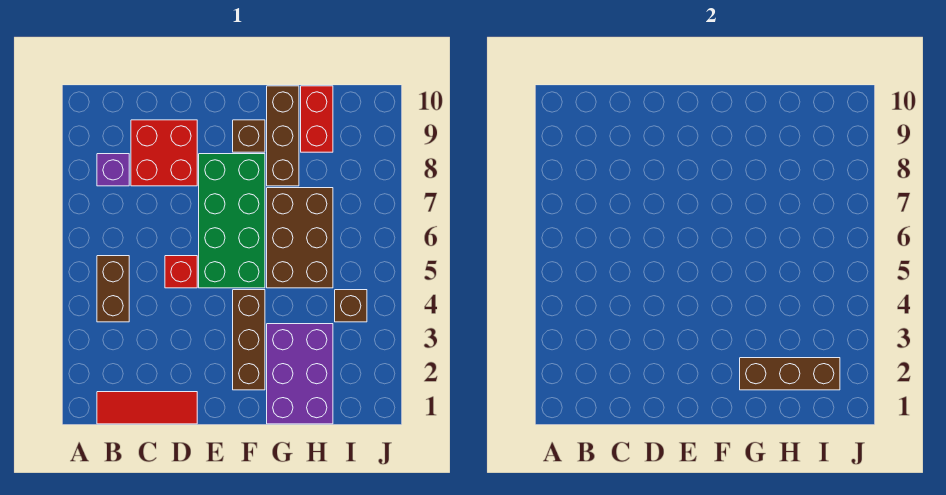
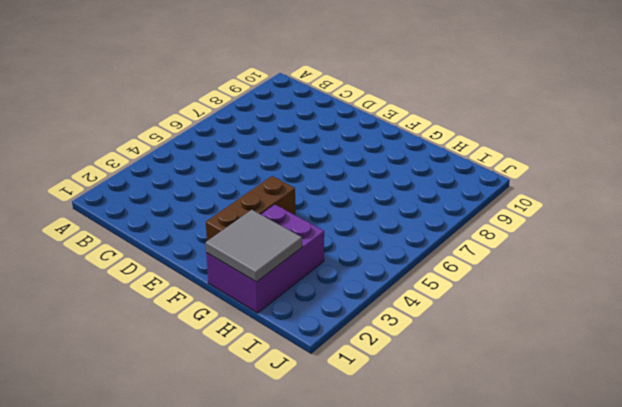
grey tile G1:H2 level 2 -> brown brick G2:I2 level 2
none -> red tile B1:D1 level 1
none -> brown brick B4:B5 level 1
none -> purple brick B8 level 1

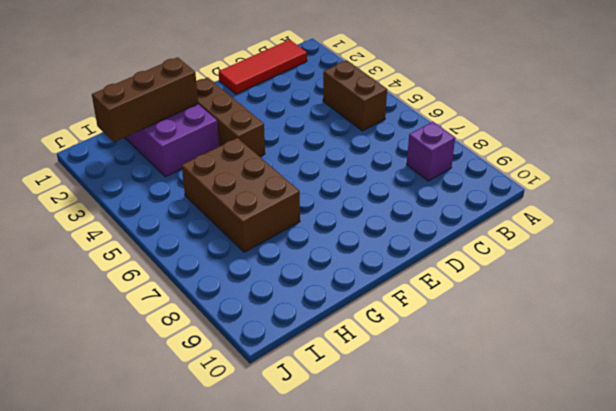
none -> red brick C8:D9 level 1
none -> red brick D5 level 1
none -> green brick E5:F8 level 1

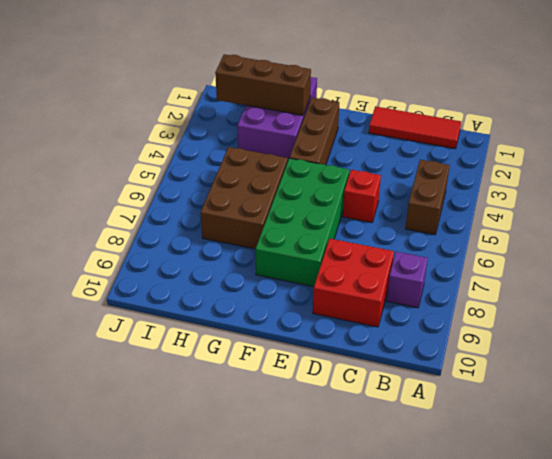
none -> brown brick F9 level 1
none -> brown brick G8:G10 level 1
none -> red brick H9:H10 level 1

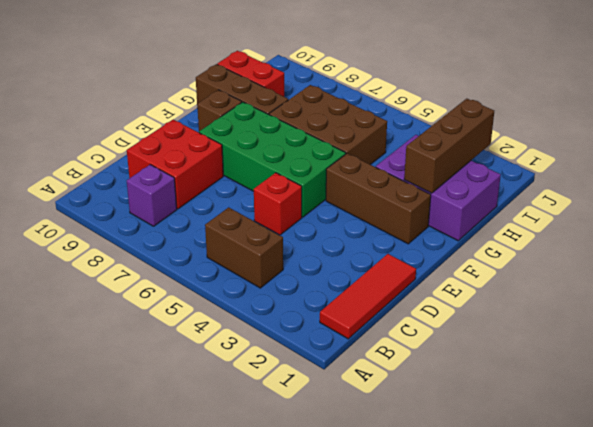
none -> brown brick I4 level 1

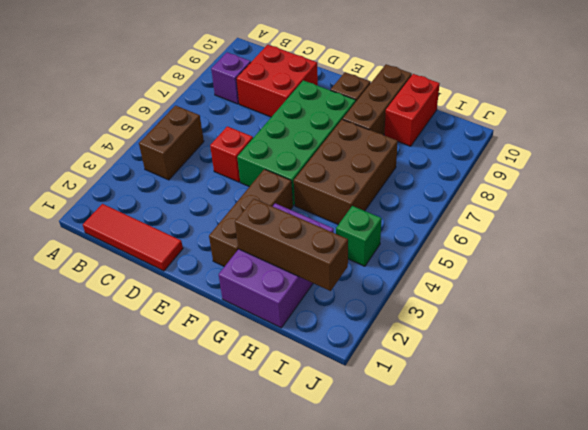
green brick I4 level 1 -> brown brick I4 level 1

